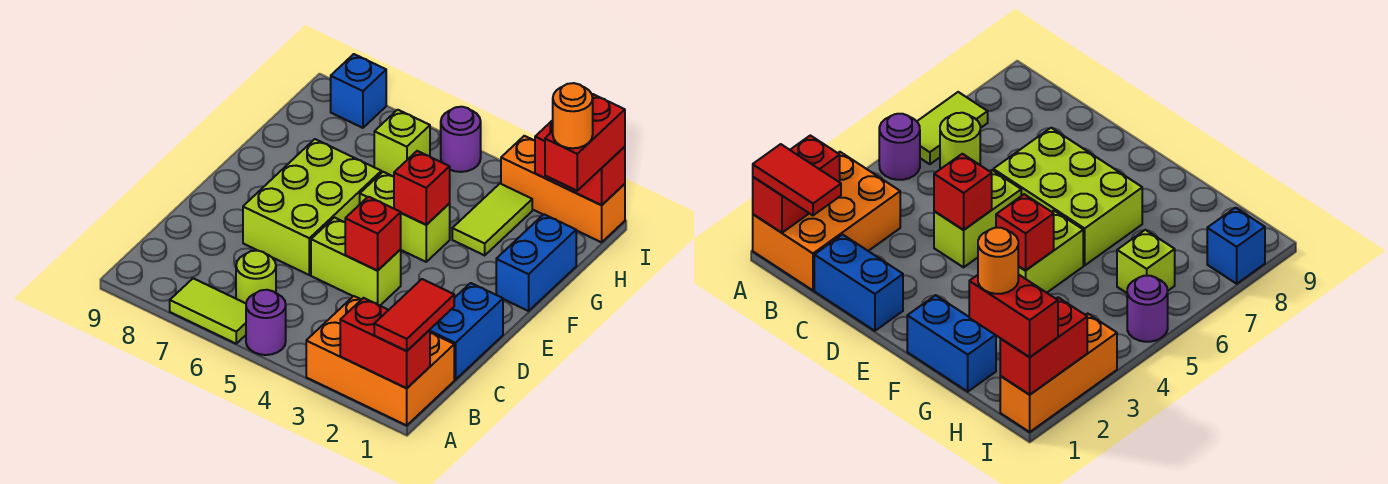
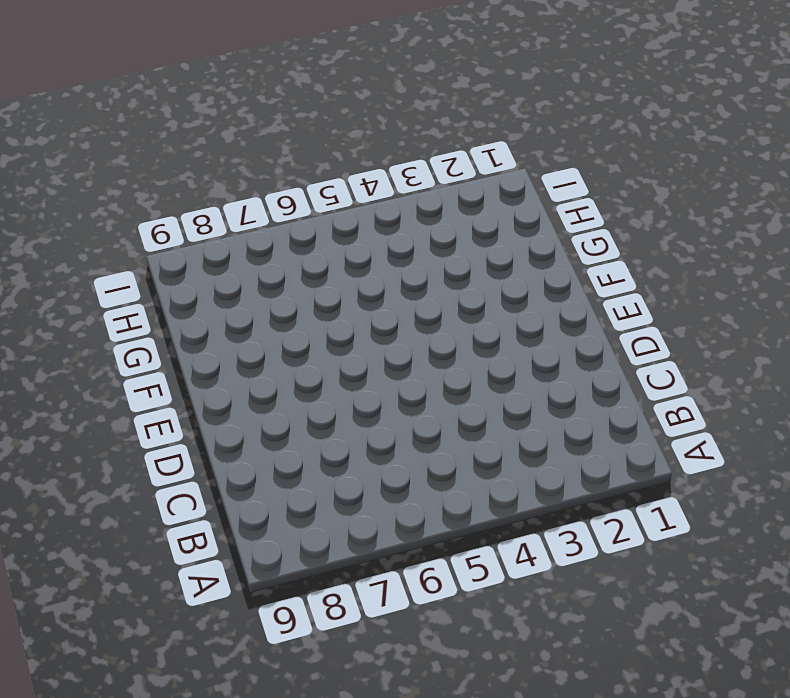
none -> orange brick A1:B3 level 1
none -> purple round brick A5 level 1
none -> lime tile A6:A7 level 1

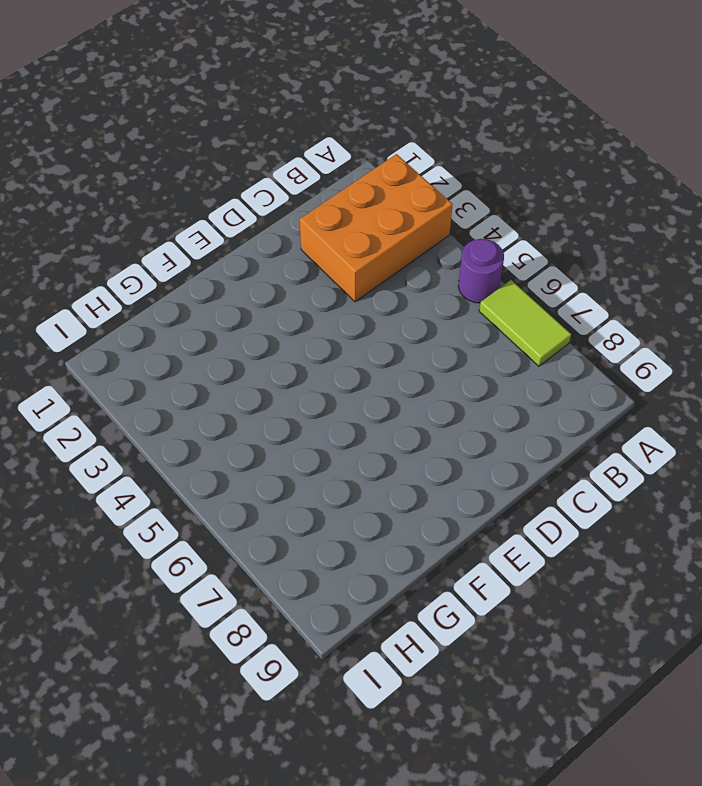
orange brick A2:C3 level 1 -> orange brick A1:B3 level 1
none -> lime round brick B6 level 1
none -> blue brick C1:D1 level 1
none -> lime brick D4:D5 level 1

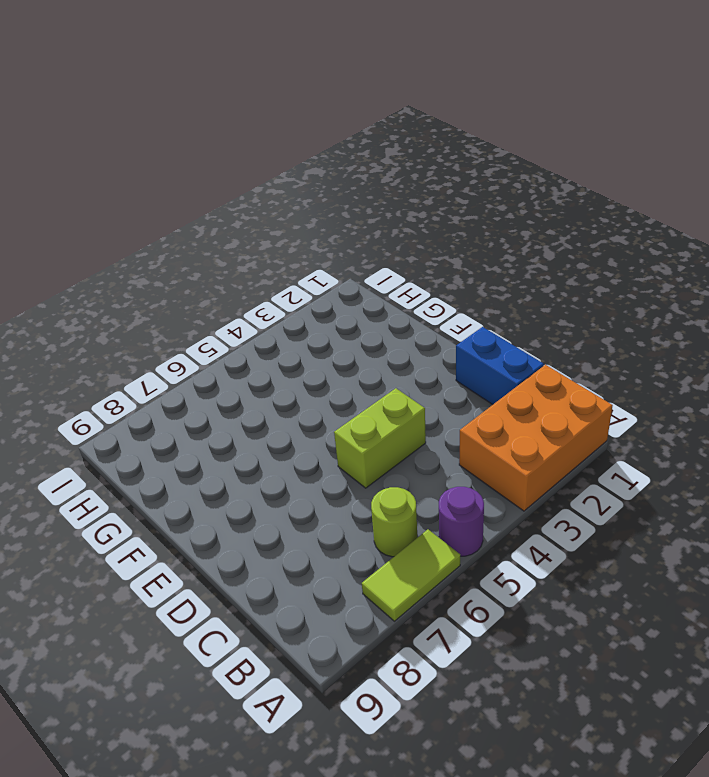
none -> lime brick D6:F7 level 1
none -> blue brick F1:G1 level 1
none -> lime brick F4:F5 level 1

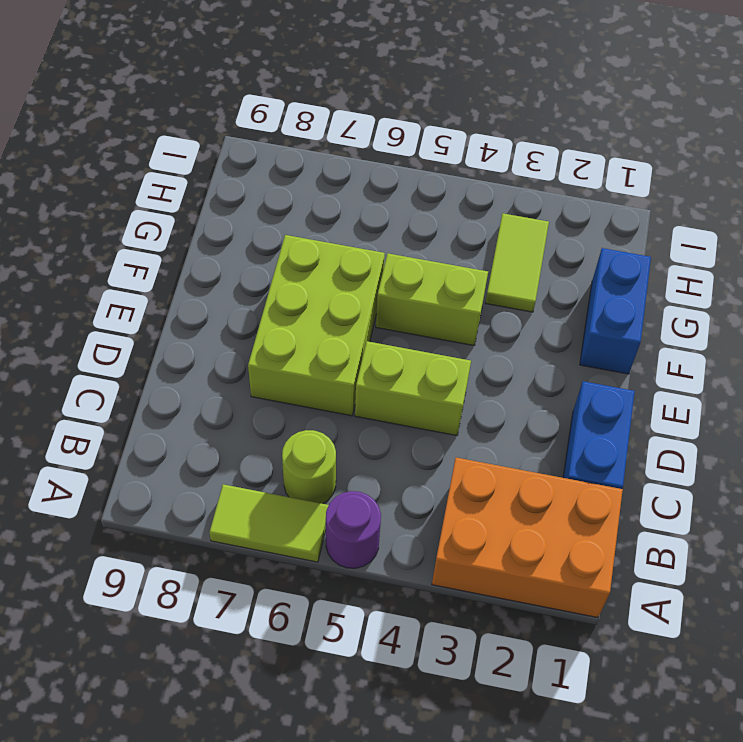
none -> lime brick H6 level 1
none -> orange brick I1:I3 level 1
none -> purple round brick I5 level 1

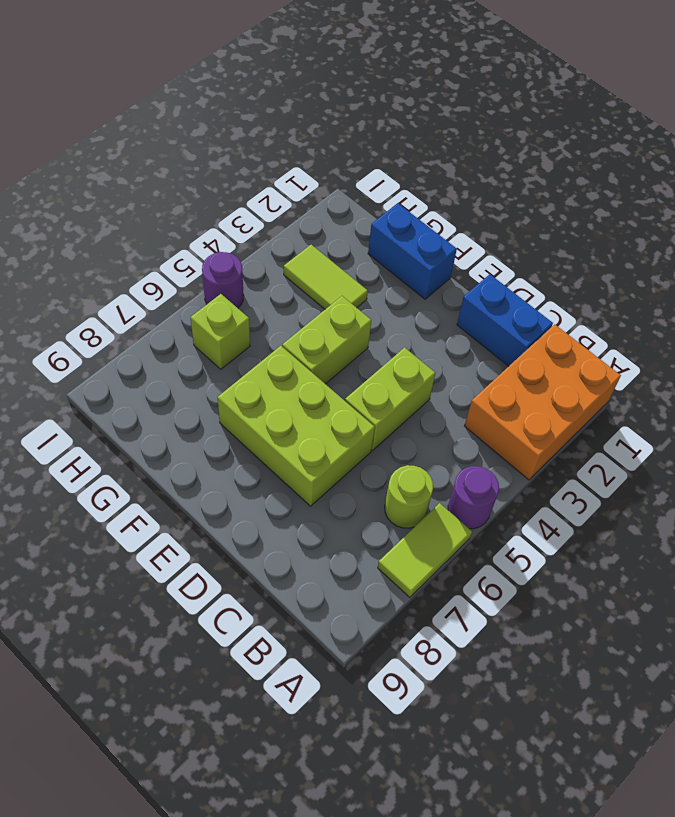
none -> orange brick I1:I3 level 1
none -> blue brick I8 level 1
none -> red brick A1:A2 level 2

